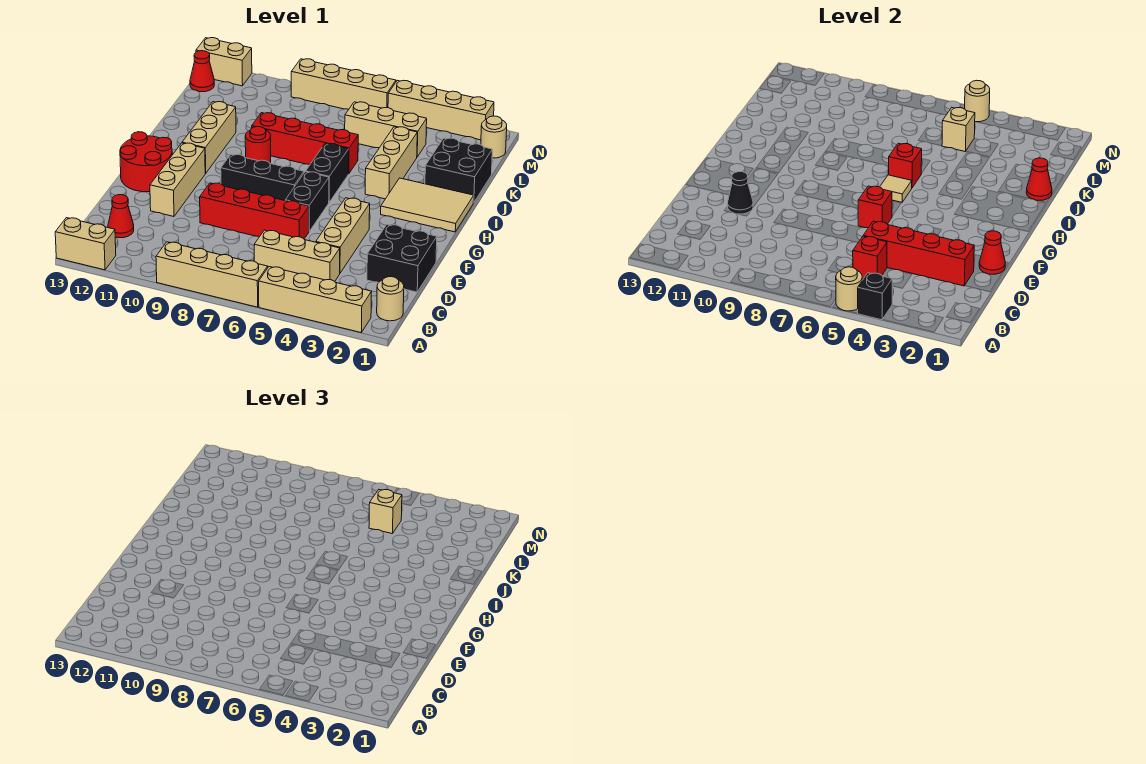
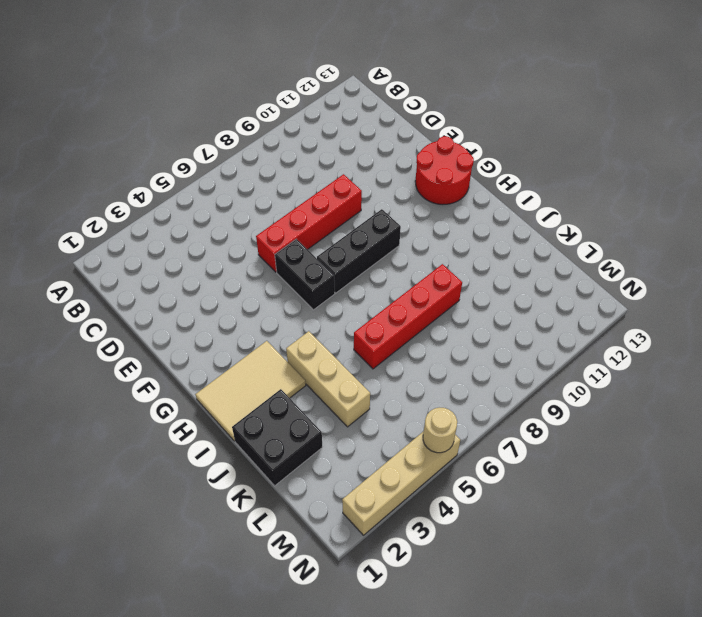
none -> tan brick A2:A5 level 1
none -> tan brick A6:A9 level 1
none -> tan brick A12:A13 level 1
none -> tan round brick B1 level 1

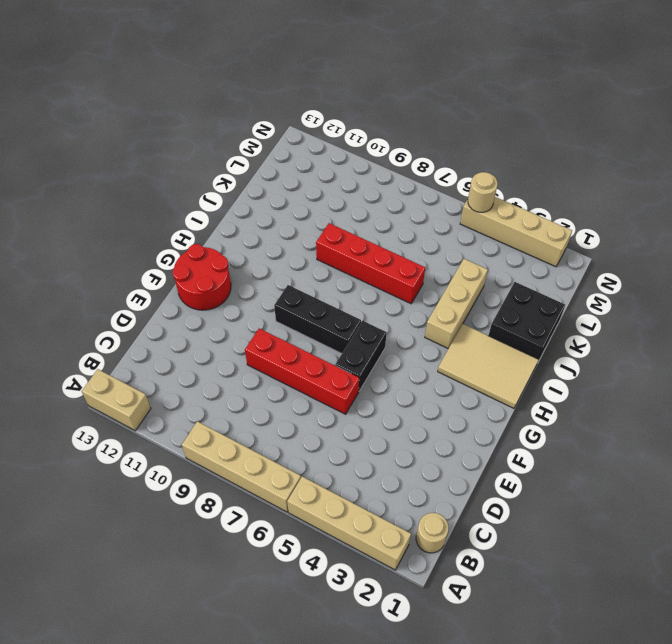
none -> tan brick C4:C6 level 1
none -> red cone C12 level 1
none -> black brick D1:E2 level 1
none -> tan brick D4:F4 level 1

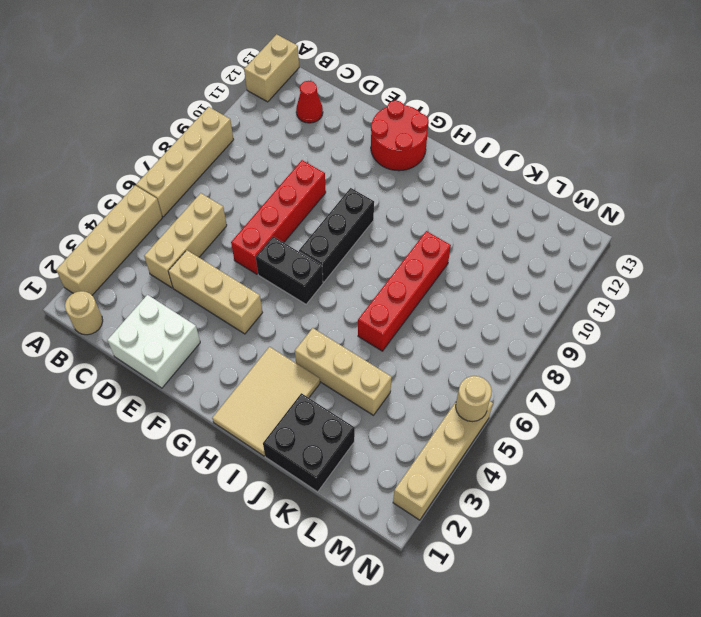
white brick D1:E2 level 1 -> black brick D1:E2 level 1
none -> tan brick E11:G11 level 1
none -> black brick H6:I6 level 1
none -> tan brick H11:J11 level 1
none -> red round brick I9 level 1

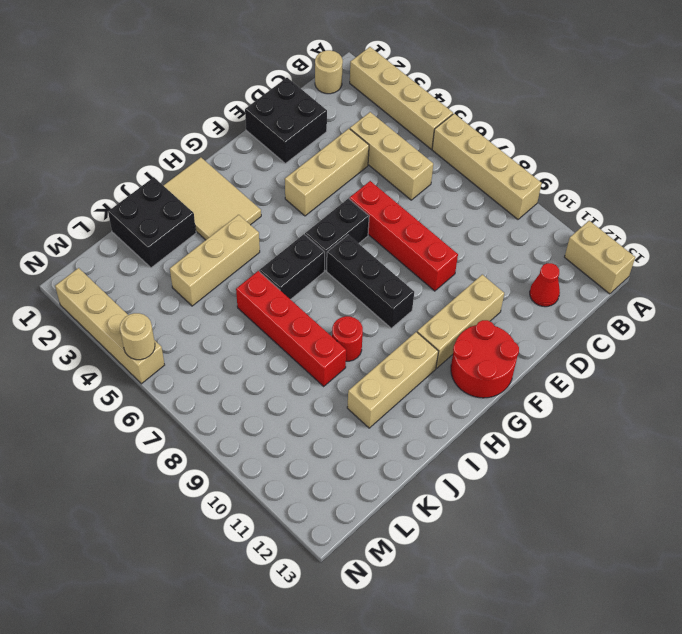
none -> tan brick L4:L6 level 1
none -> tan round brick M1 level 1
none -> red cone M13 level 1
none -> tan brick N6:N9 level 1

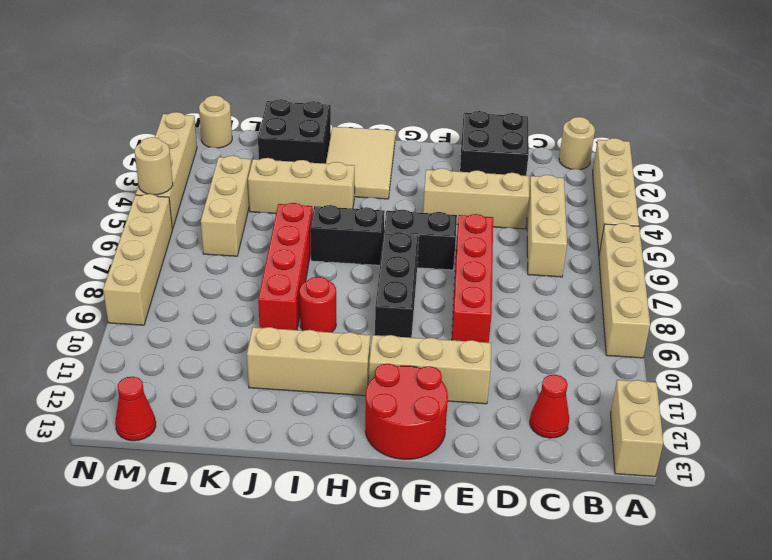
none -> tan brick N12:N13 level 1
none -> black brick A4 level 2
none -> tan round brick A5 level 2
none -> red brick C5 level 2

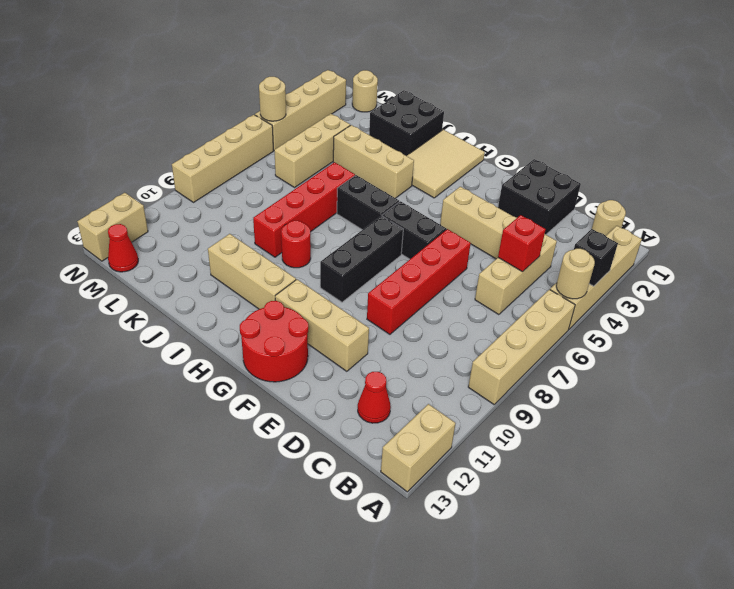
none -> red brick D2:D5 level 2
none -> red cone E1 level 2
none -> black cone E11 level 2
none -> red brick F6 level 2

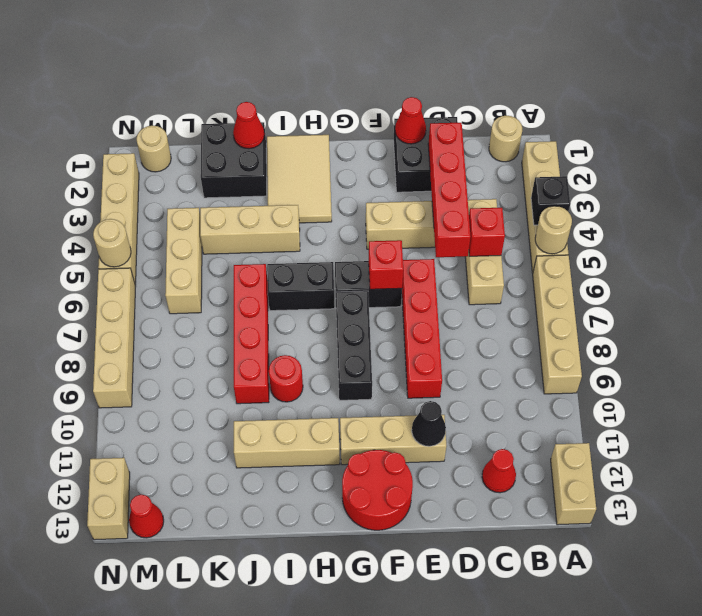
none -> tan tile H6 level 2
none -> red brick I6 level 2
none -> tan brick L5 level 2
none -> tan brick L5 level 3

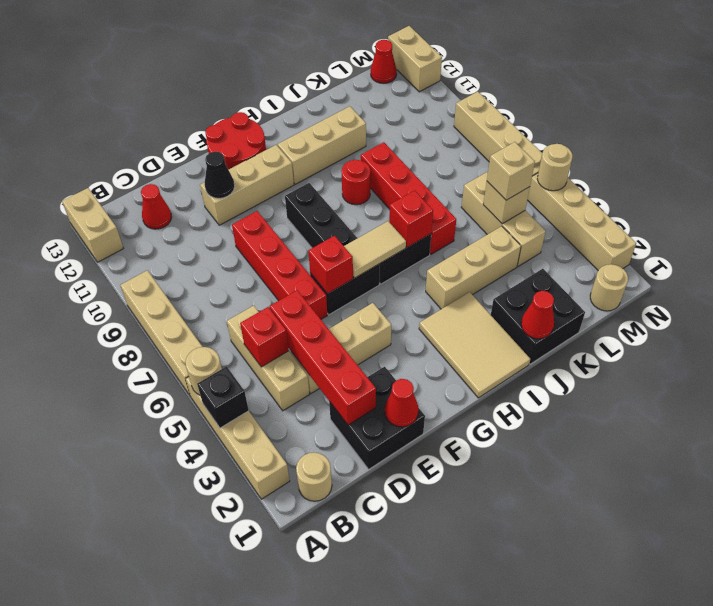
tan tile G6:H6 level 2 -> tan tile H6 level 2

